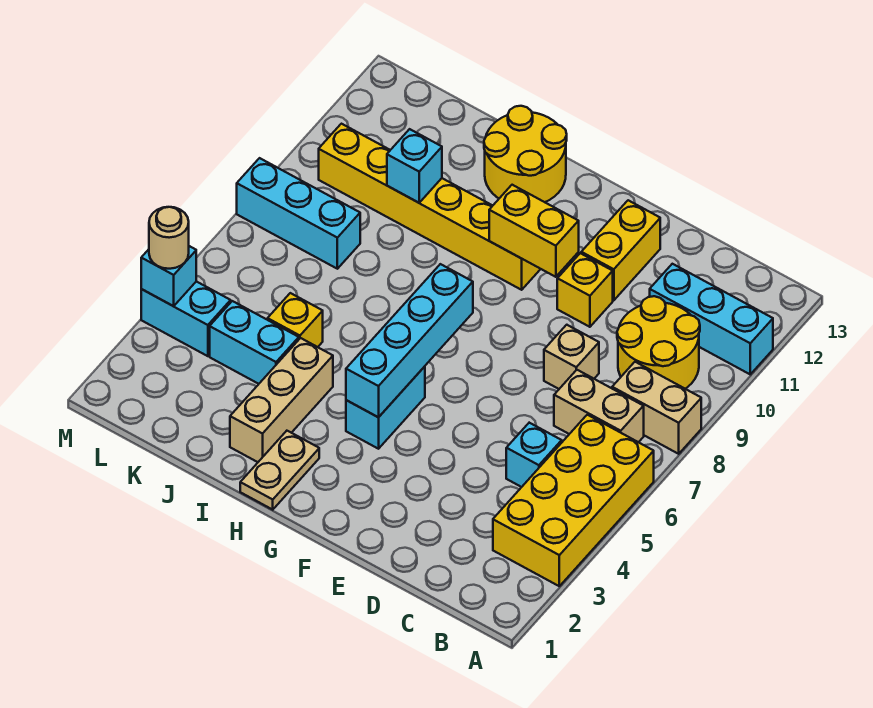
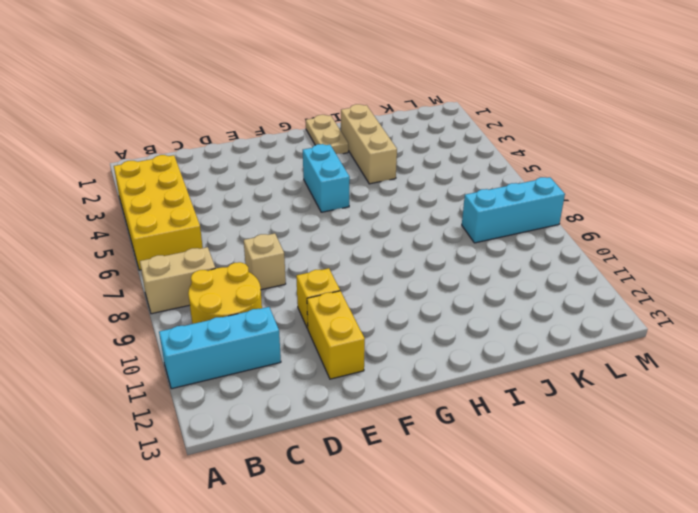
none -> tan brick B7:C7 level 1
none -> cyan brick C5 level 1
none -> yellow brick G10:L10 level 1

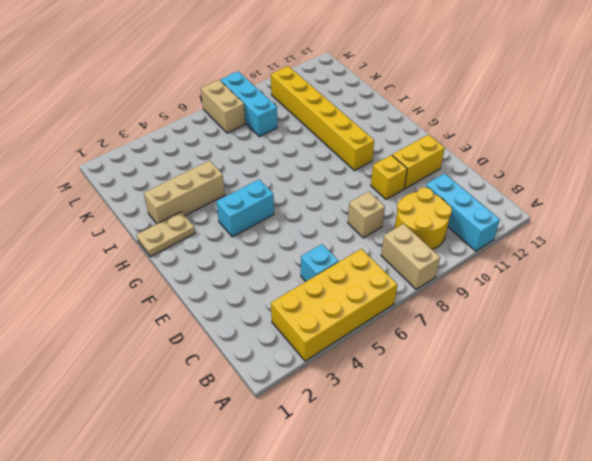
tan brick L7:M7 level 1 -> tan brick B7:C7 level 1
none -> yellow round brick H12:I13 level 1
none -> cyan brick J4:K4 level 1
none -> yellow brick J5 level 1

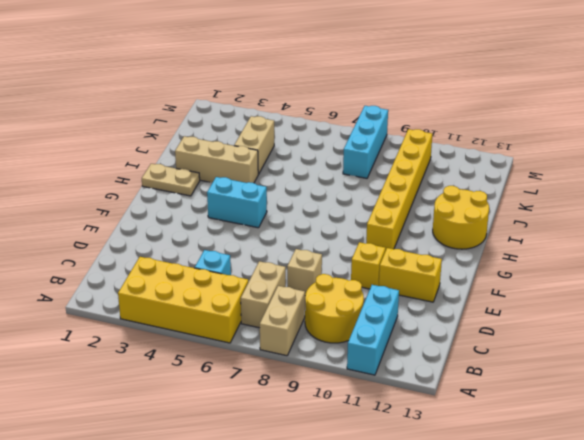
tan brick J4:K4 level 1 -> cyan brick J4:K4 level 1
none -> yellow brick J5 level 1
none -> cyan brick L4:M4 level 1
none -> yellow brick F10:G10 level 2

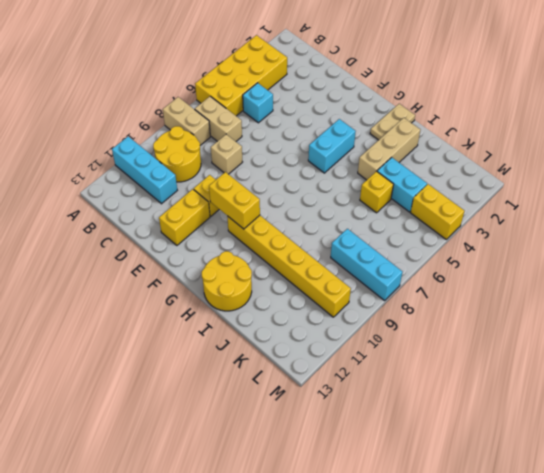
yellow brick L4:M4 level 1 -> cyan brick L4:M4 level 1
none -> cyan brick G4:G7 level 2
none -> cyan brick J10 level 2
none -> cyan brick M4 level 2

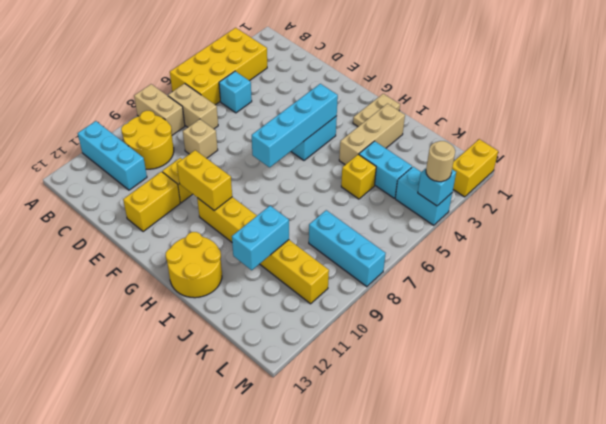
cyan brick J10:J11 level 2 -> cyan brick J10 level 2
yellow brick M1:M2 level 1 -> none

